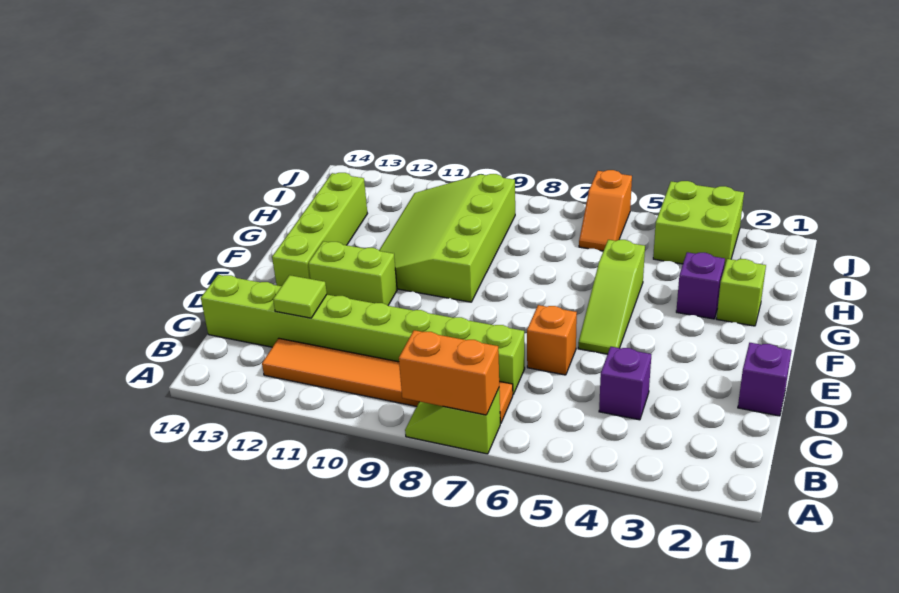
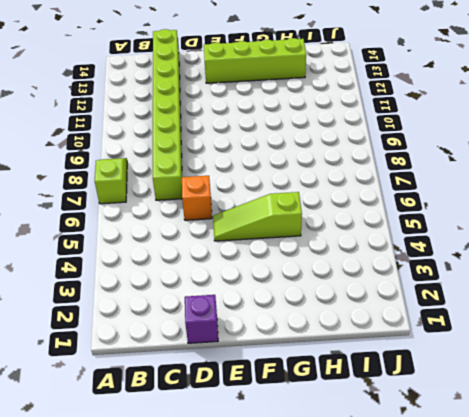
none -> orange tile B7:B12 level 1
none -> purple brick C4 level 1
none -> lime brick E11:E12 level 1

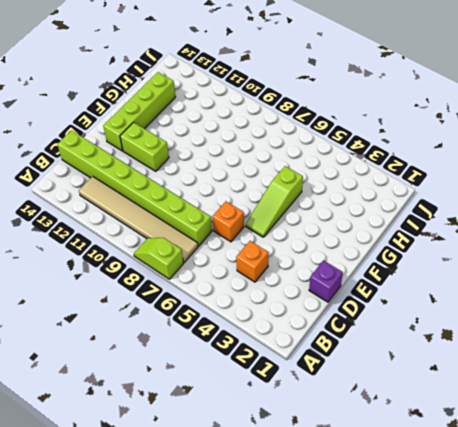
tan tile B7:B12 level 1 -> orange tile B7:B12 level 1
orange brick C4 level 1 -> purple brick C4 level 1
none -> lime slope F9:I11 level 1 top 9
none -> lime brick G2 level 1
none -> purple brick G3 level 1

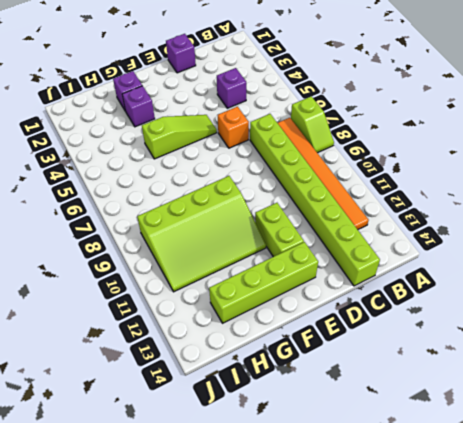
purple brick G2 level 1 -> lime brick G2 level 1
none -> lime brick I3:J4 level 1
none -> orange slope I6:J6 level 1 top J
none -> orange brick A7:A8 level 2

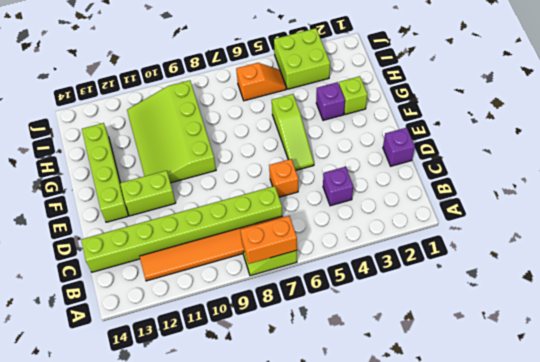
orange slope I5:I6 level 1 top 6 -> orange slope I6:J6 level 1 top J
none -> lime tile C12 level 2

